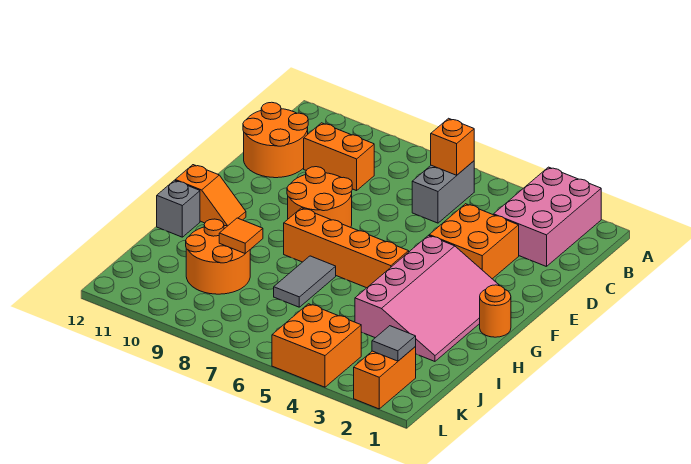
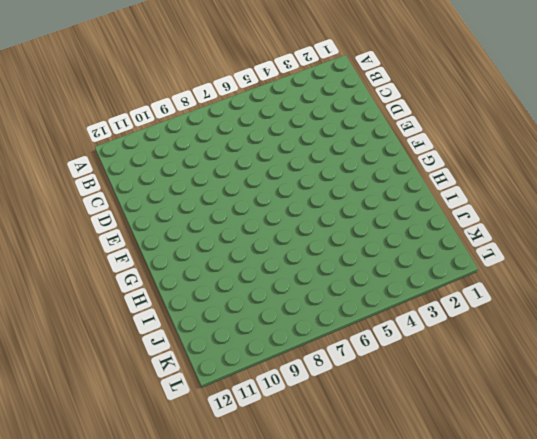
none -> pink brick A2:C3 level 1
none -> grey brick B6:C6 level 1
none -> orange brick C9:C10 level 1

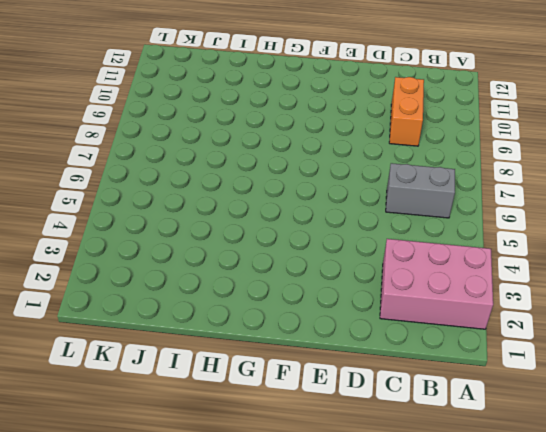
none -> orange round brick C11:D12 level 1
none -> orange brick D3:E4 level 1
none -> orange round brick E8:F9 level 1

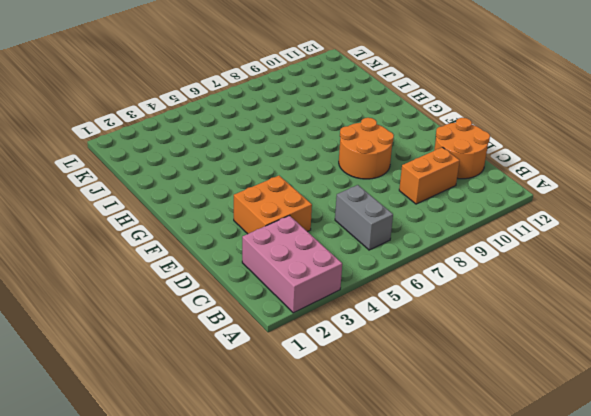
none -> pink slope F2:I4 level 1 top 4
none -> orange round brick G1 level 1
none -> orange brick G5:G8 level 1

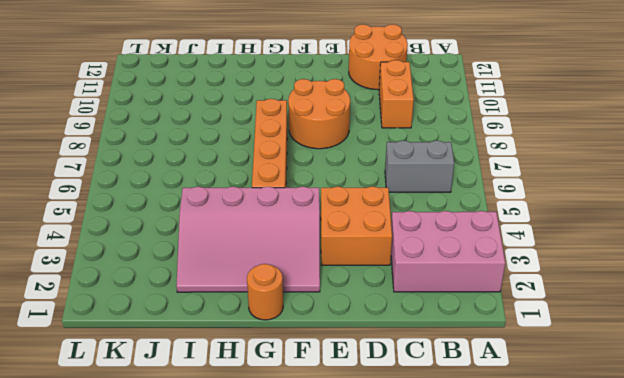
none -> orange slope G11:G12 level 1 top 12
none -> grey tile H7:I7 level 1
none -> grey brick H12 level 1

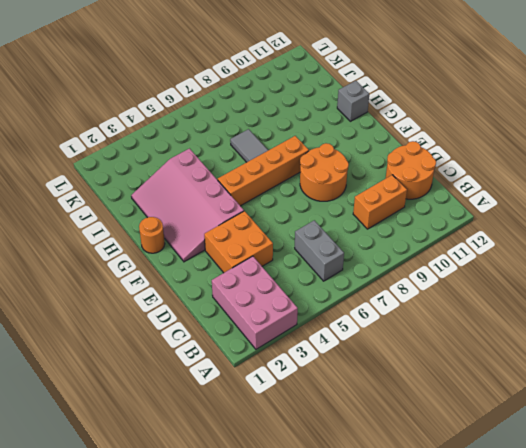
none -> orange slope G11:G12 level 1 top 12
none -> orange round brick I9:J10 level 1
none -> orange brick K2:L2 level 1

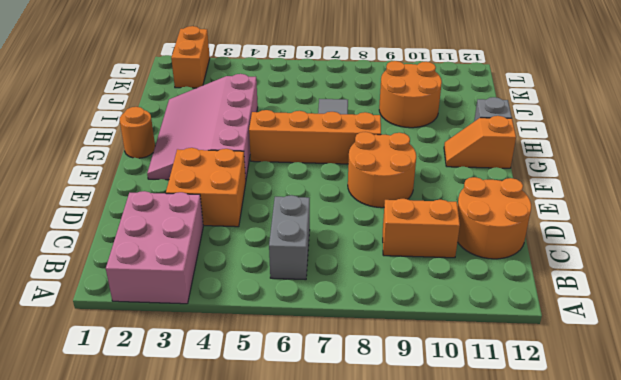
none -> orange brick K4:L5 level 1
none -> orange brick B6 level 2
none -> orange tile I9 level 2

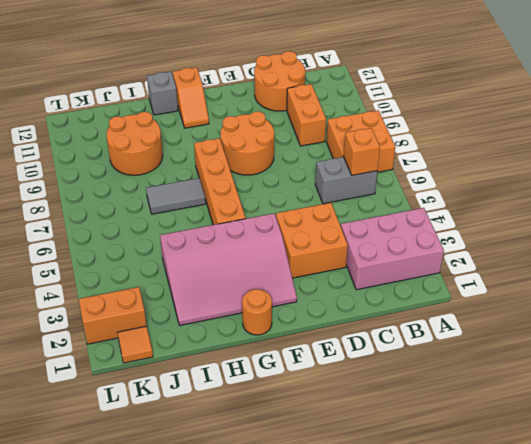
orange brick A7:B8 level 1 -> orange brick K4:L5 level 1
orange tile K1 level 1 -> orange tile I9 level 2
none -> grey tile K2 level 2

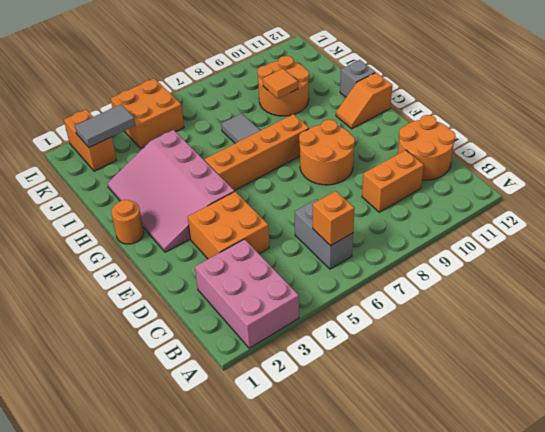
grey tile K2:K3 level 2 -> grey tile K2 level 2

